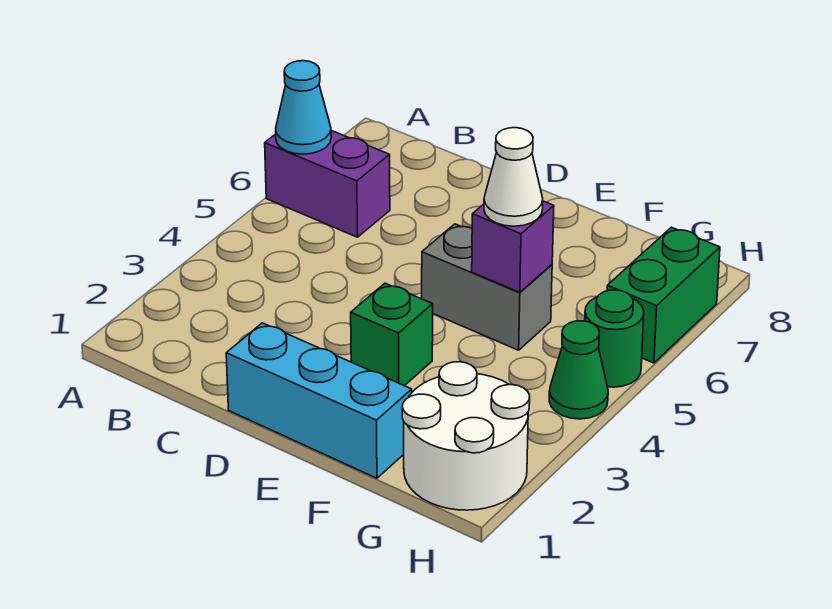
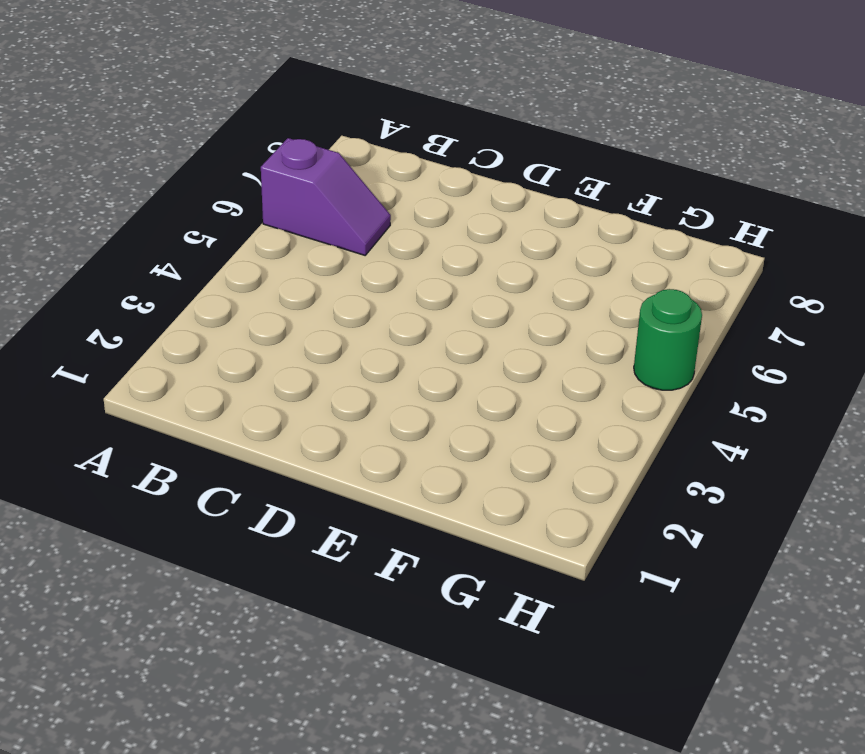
purple slope A6:B6 level 1 top A -> purple brick A6:B6 level 1
none -> cyan brick D1:F1 level 1
none -> green brick E3 level 1

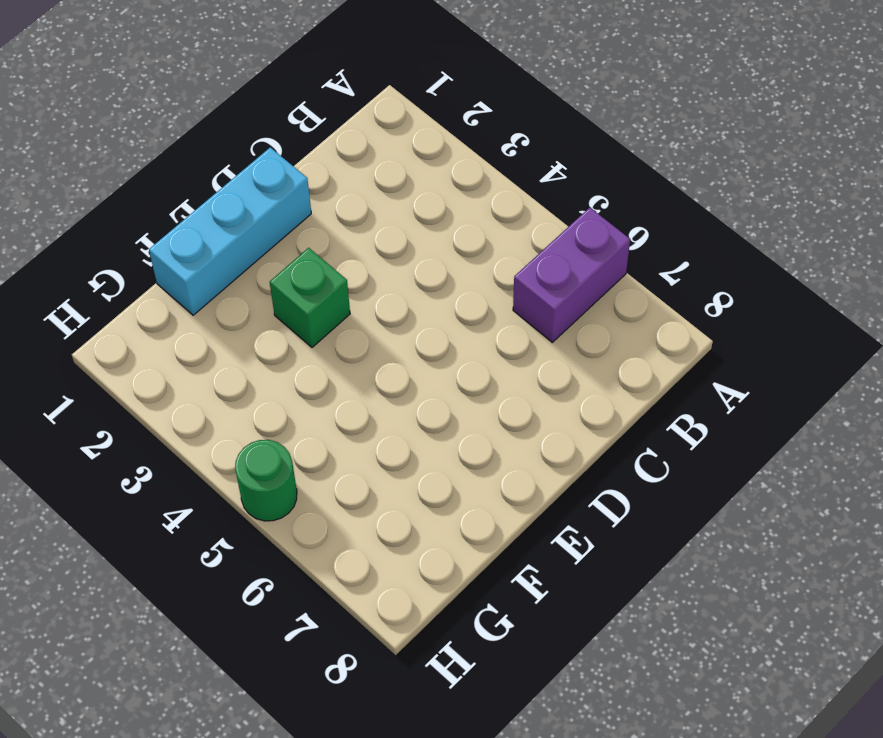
none -> grey brick E5:F5 level 1
none -> white round brick G1:H2 level 1

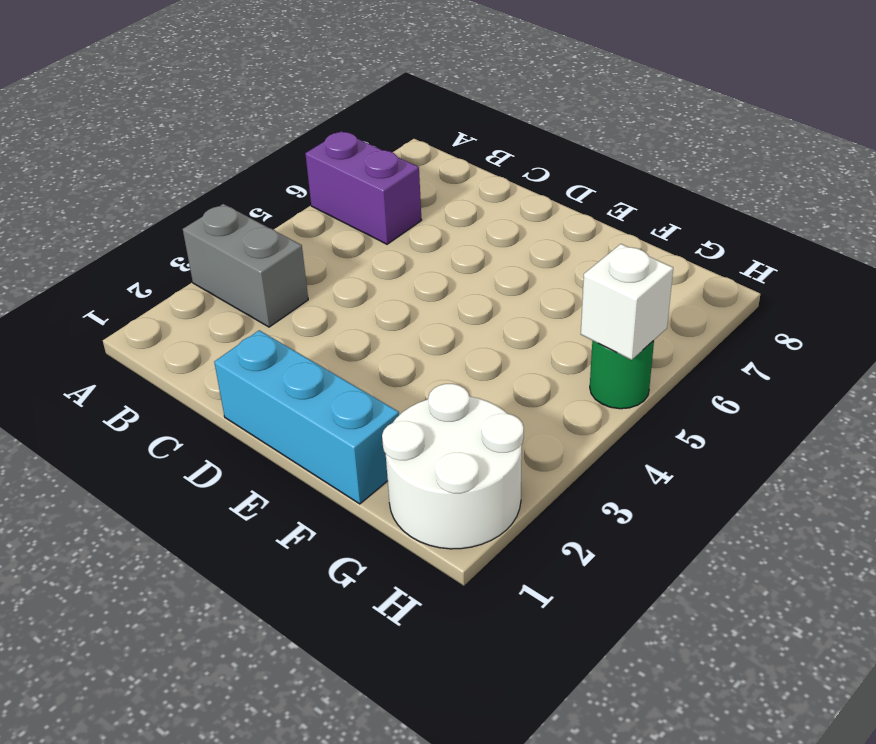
grey brick A3:B3 level 1 -> grey brick E5:F5 level 1
white brick H5 level 2 -> none
none -> green brick E3 level 1
none -> green cone H4 level 1

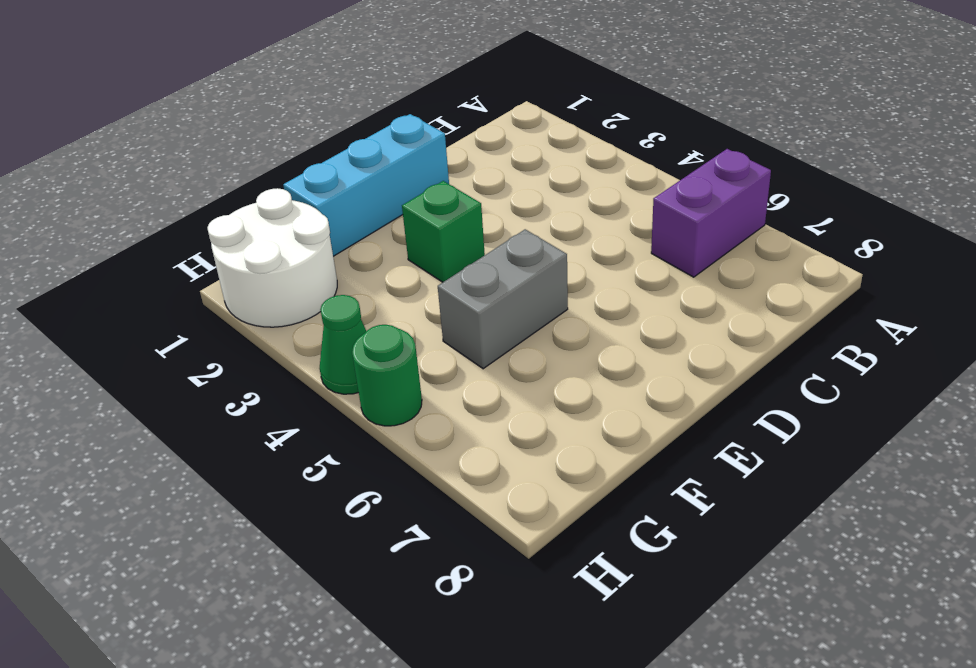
none -> green brick H6:H7 level 1
none -> cyan cone A6 level 2

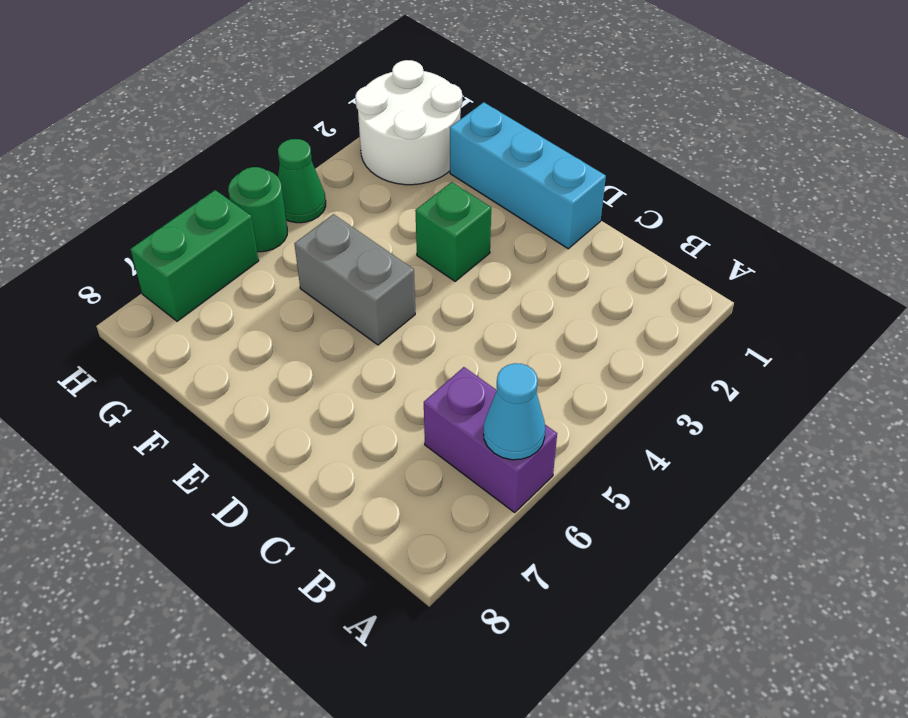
none -> purple brick F5 level 2
none -> white cone F5 level 3

